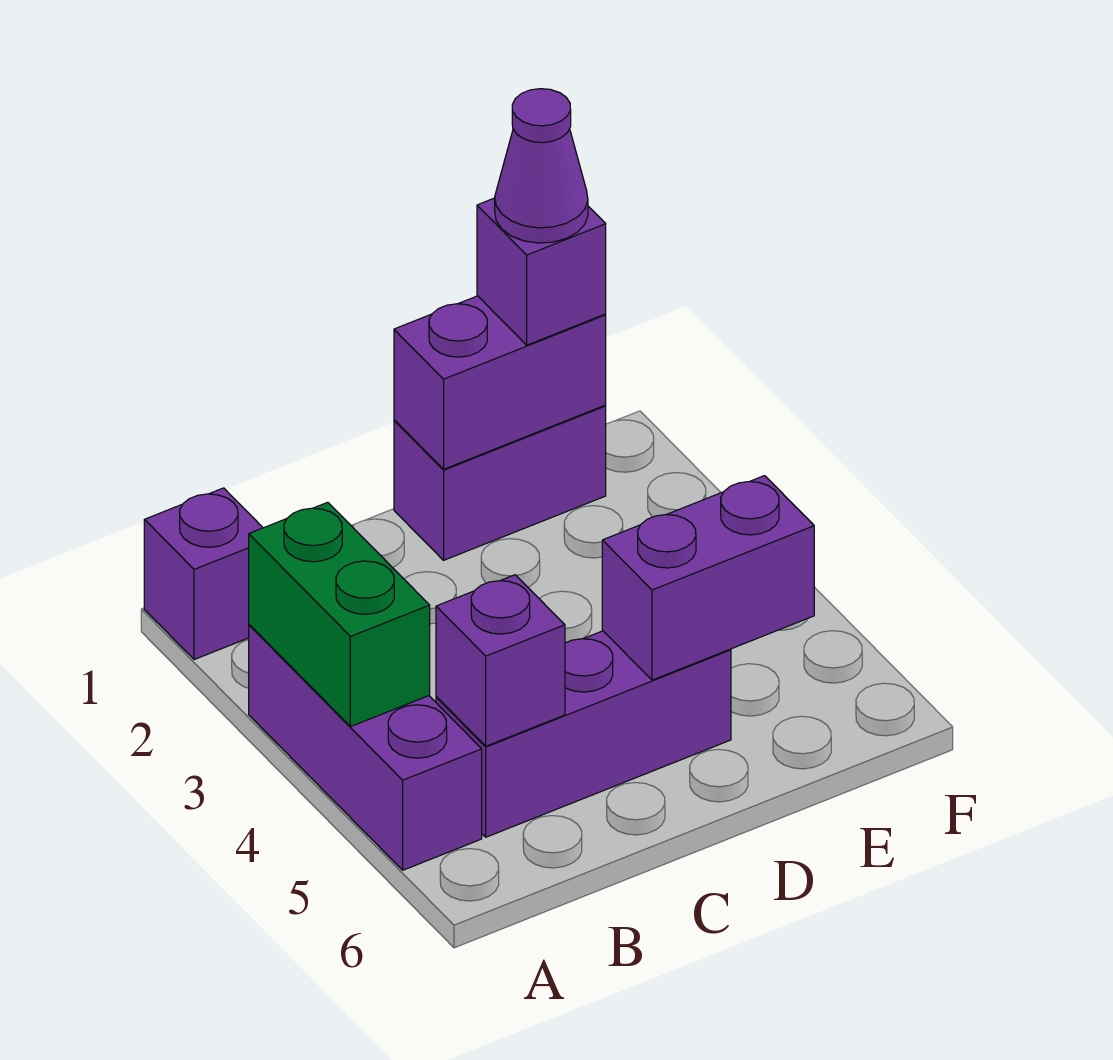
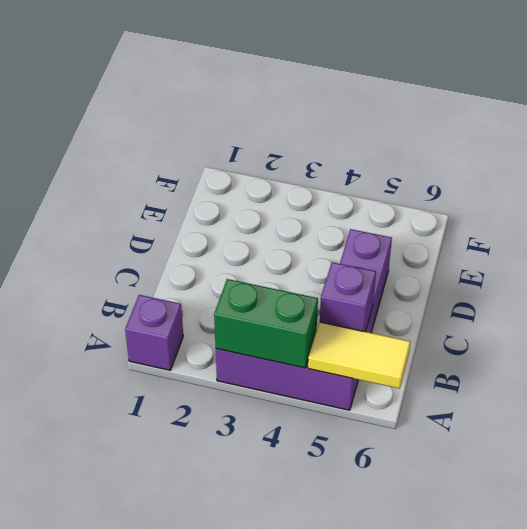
yellow tile A5:A6 level 2 -> none
none -> purple brick D1:E1 level 1
none -> purple brick D1:E1 level 2

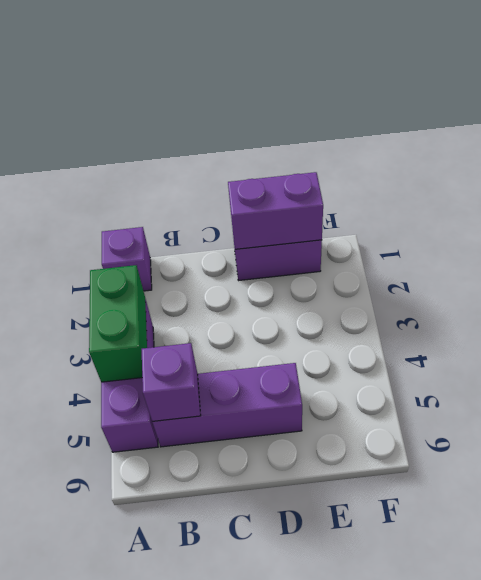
none -> purple brick D5:E5 level 2
none -> purple brick E1 level 3

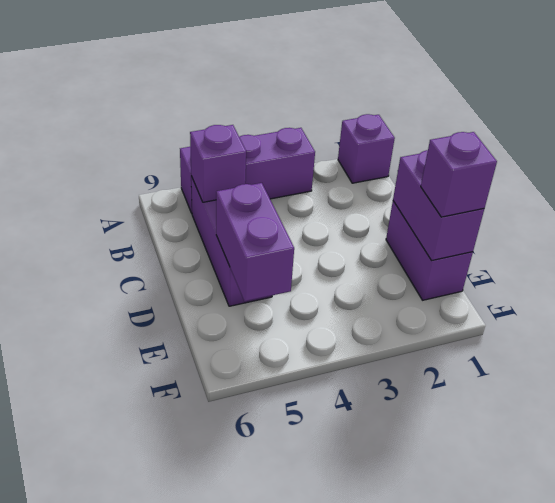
none -> green brick A3:A4 level 2
none -> purple cone E1 level 4

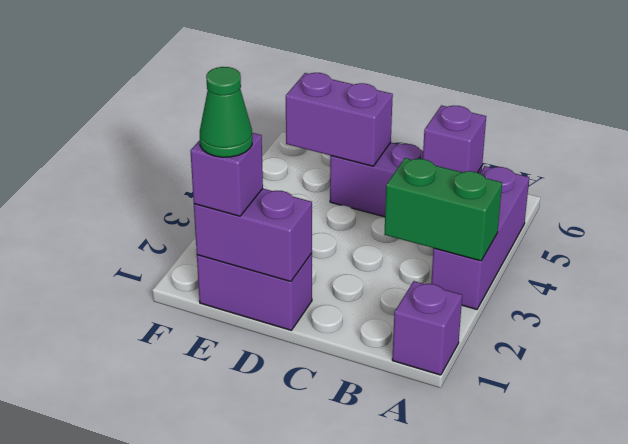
green brick A3:B3 level 2 -> green brick A3:A4 level 2
green cone E1 level 4 -> purple cone E1 level 4

